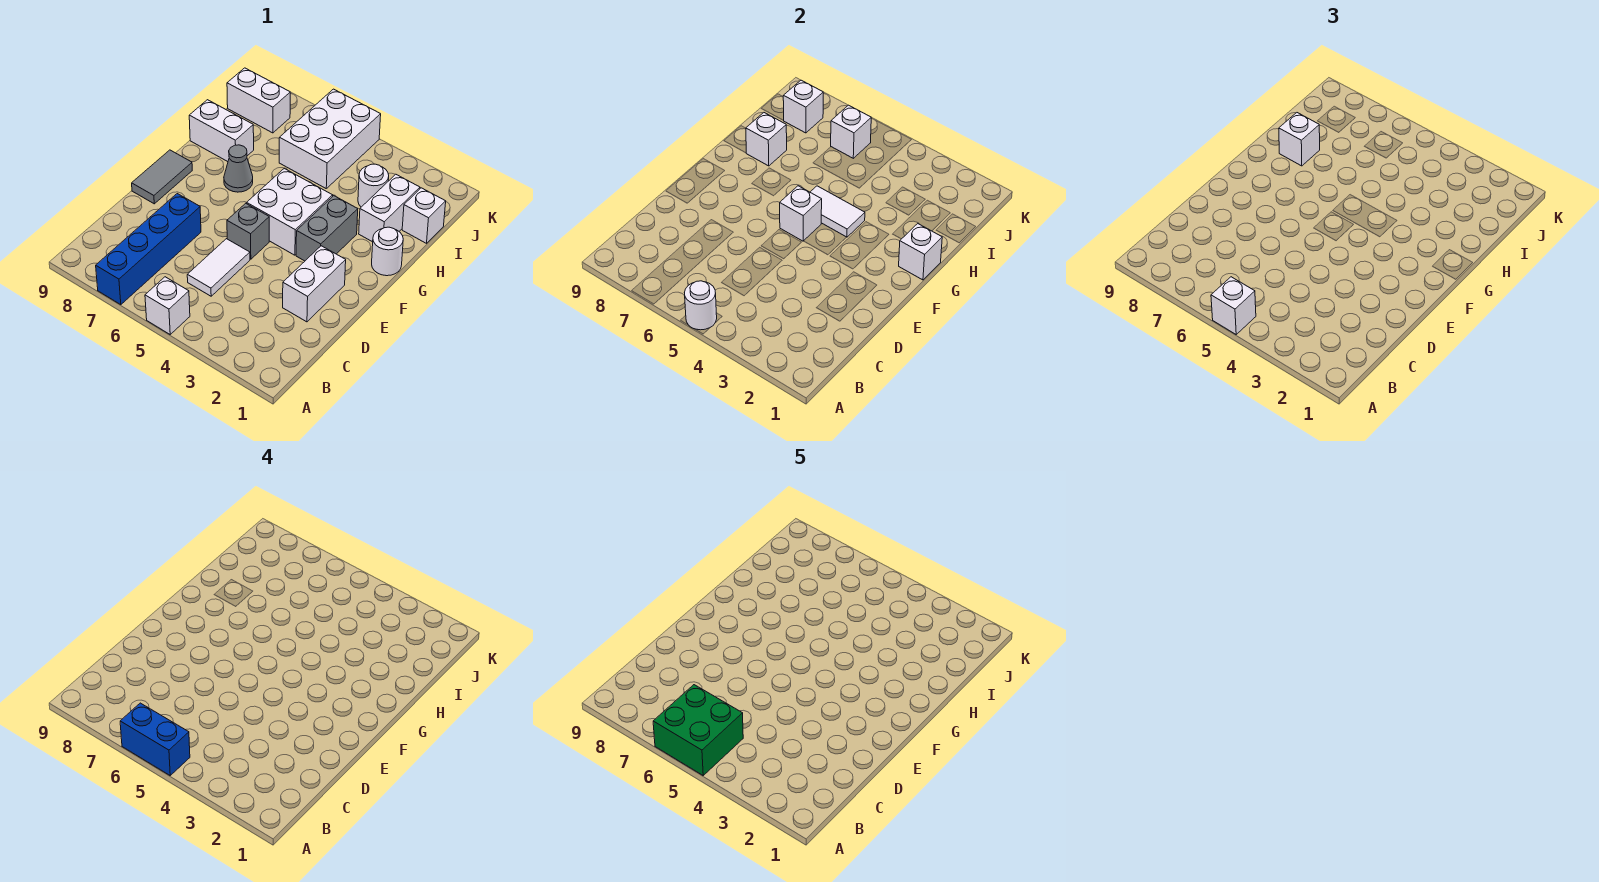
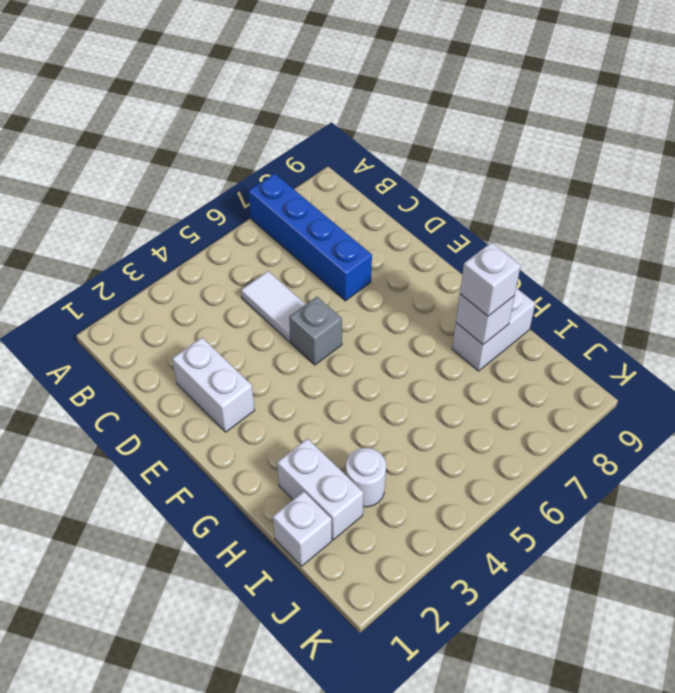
none -> white brick A5 level 1
none -> grey tile E9:F9 level 1
none -> grey brick F3:G3 level 1

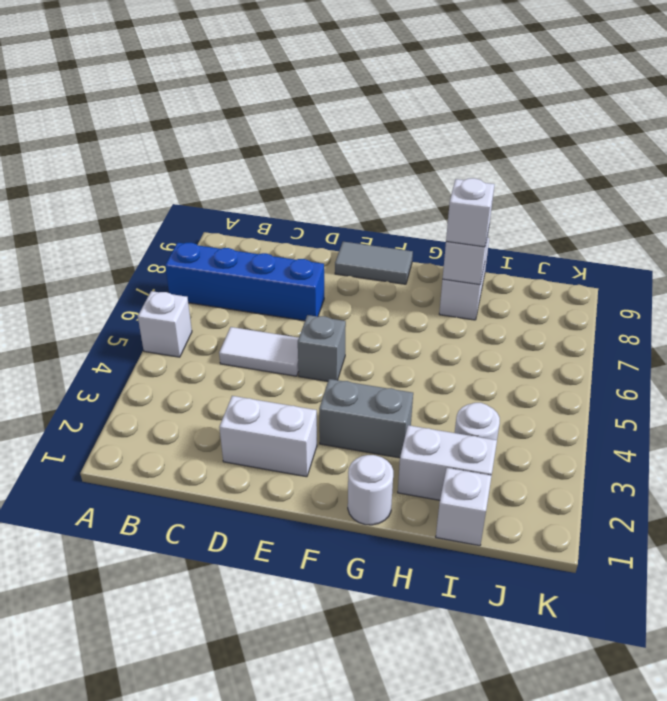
none -> white brick F4:G5 level 1
none -> grey cone G7 level 1
none -> white brick I5:K6 level 1

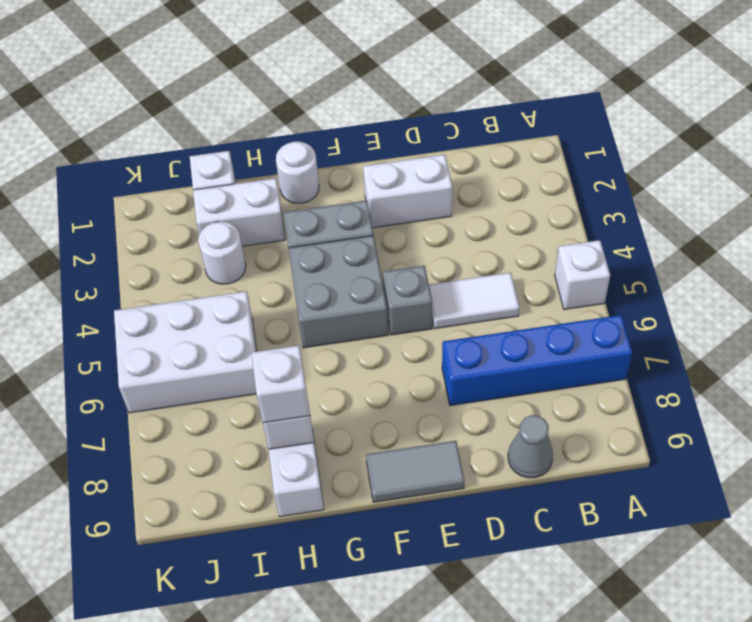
grey cone C9 level 1 -> grey cone G7 level 1
grey brick F4:G5 level 1 -> white brick F4:G5 level 1
none -> white brick J8:J9 level 1
none -> white round brick A5 level 2
none -> white brick F5 level 2

